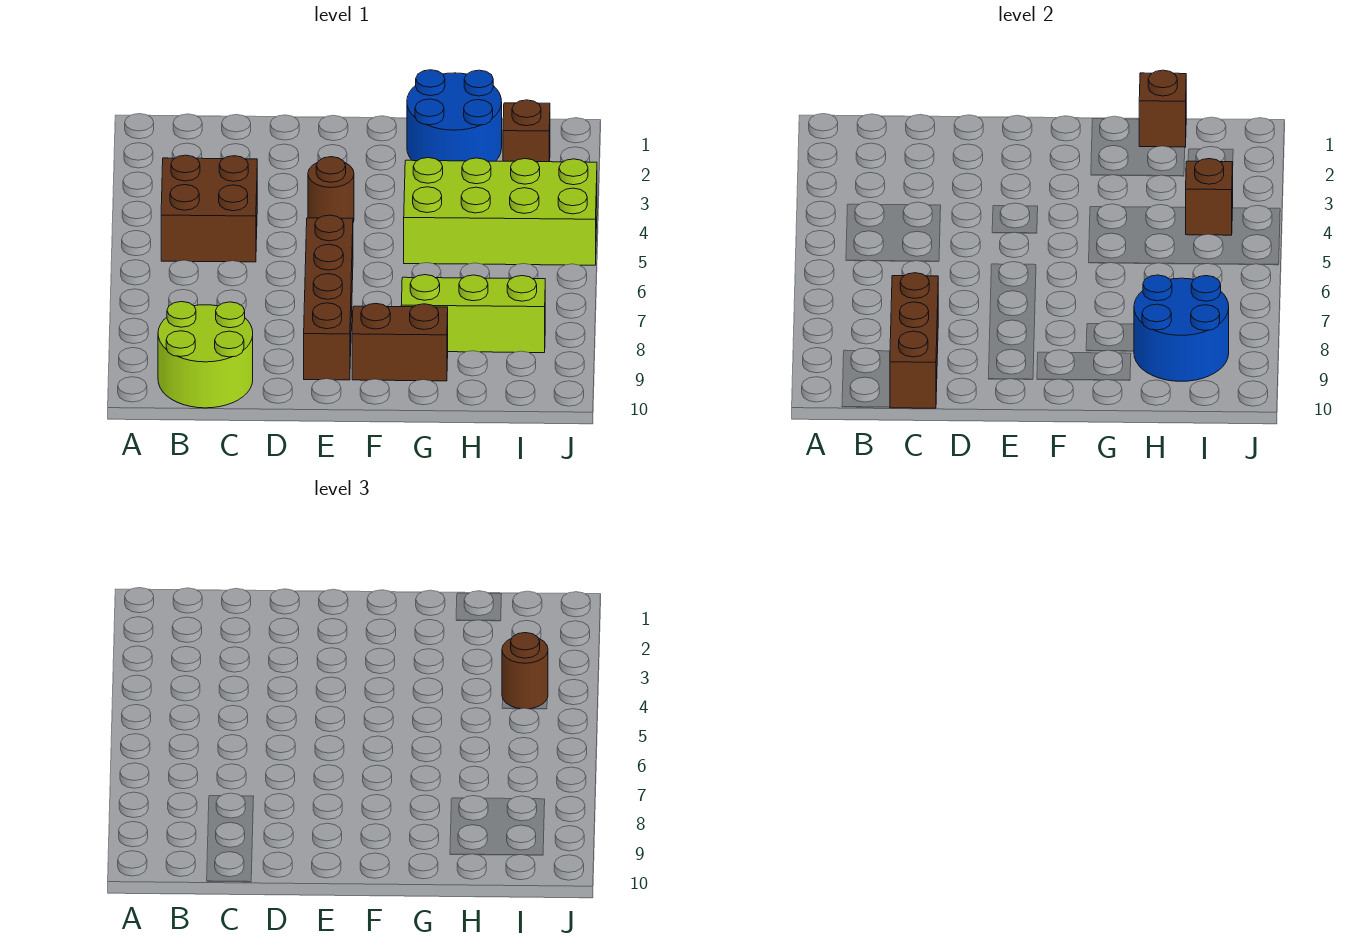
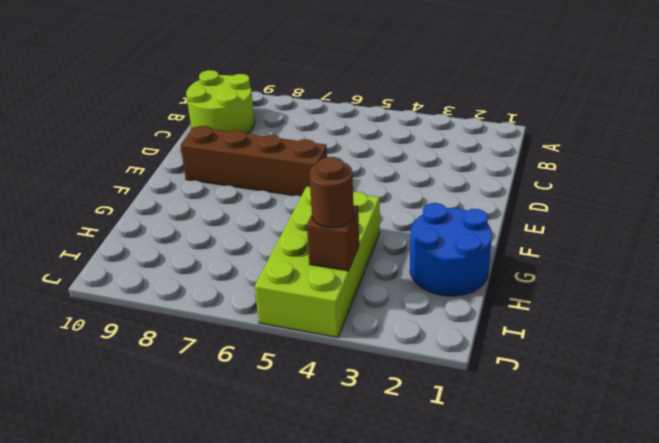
none -> brown brick B4:C5 level 1
none -> brown round brick E4 level 1
none -> brown brick F9:G9 level 1

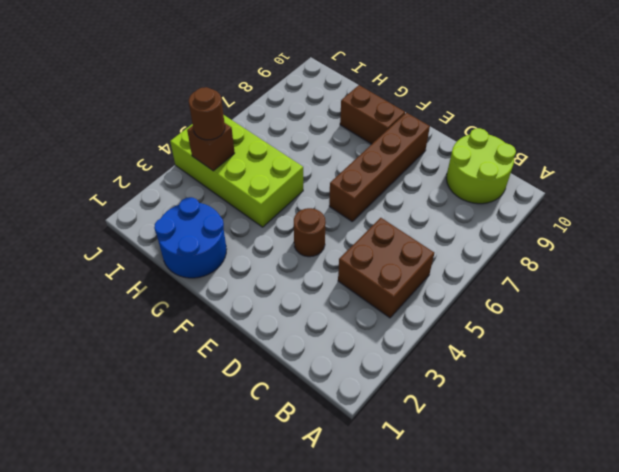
none -> lime brick G8:I8 level 1
none -> brown brick I2 level 1
none -> brown brick C8:C10 level 2

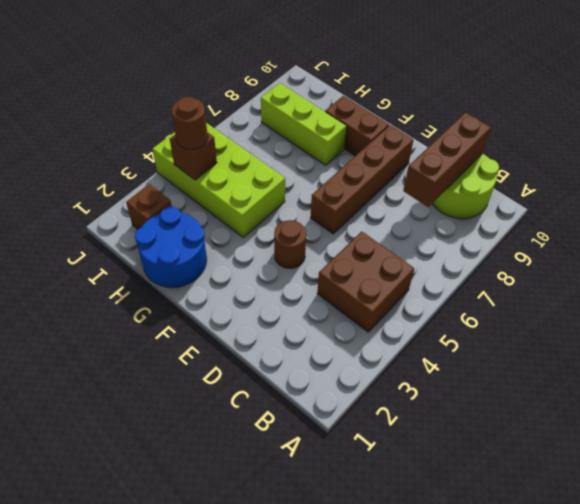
none -> brown brick H1 level 2
none -> blue round brick H8:I9 level 2

